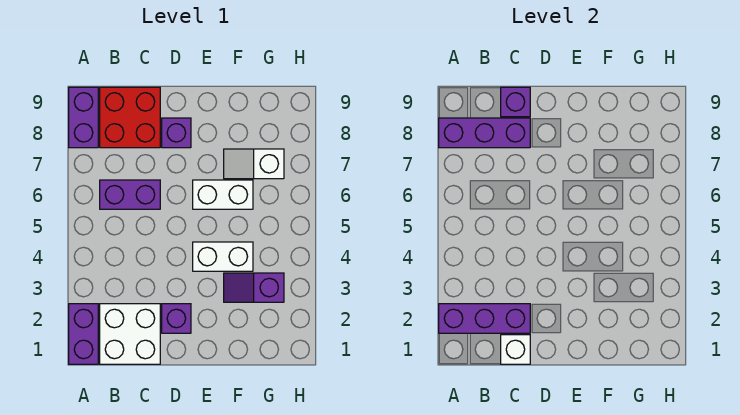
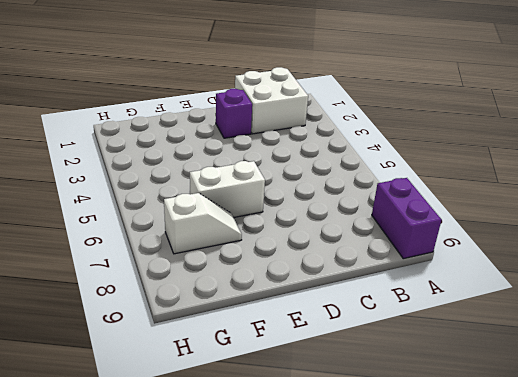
none -> purple brick A1:A2 level 1
none -> purple brick B6:C6 level 1
none -> red brick B8:C9 level 1

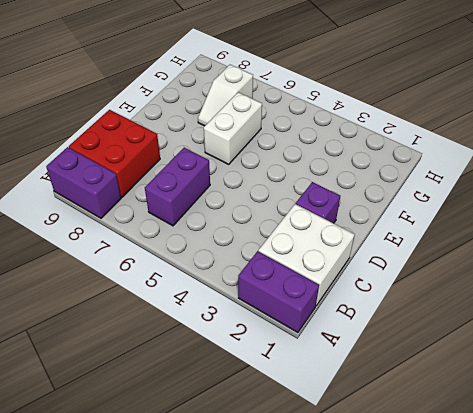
none -> purple brick D8 level 1
none -> white brick E4:F4 level 1
none -> purple slope F3:G3 level 1 top G

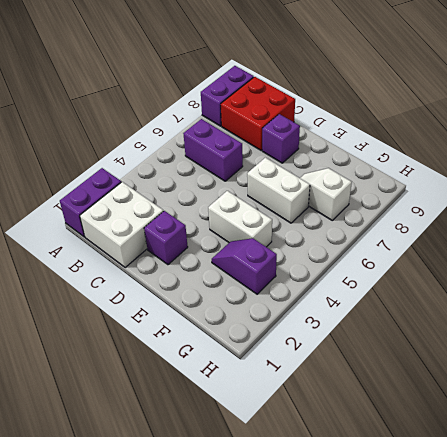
none -> purple brick A2:C2 level 2
none -> purple brick A8:C8 level 2
none -> white brick C1 level 2

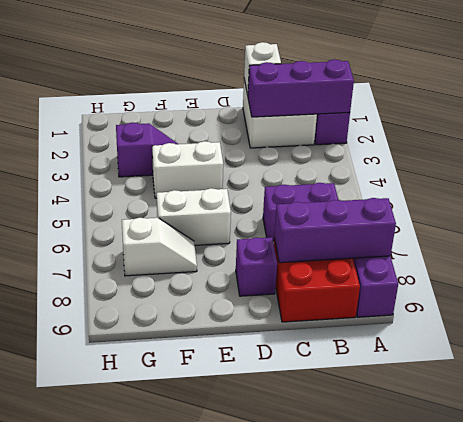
none -> purple brick D2 level 1
none -> purple brick C9 level 2

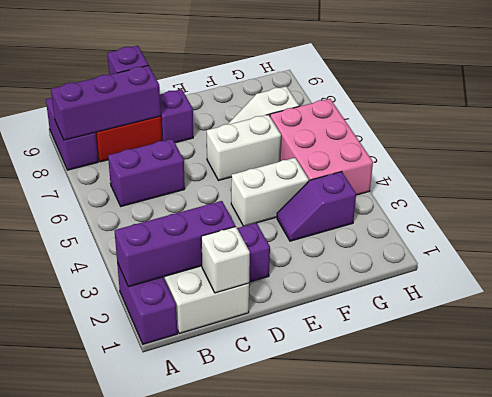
pink brick G4:H6 level 1 -> none

